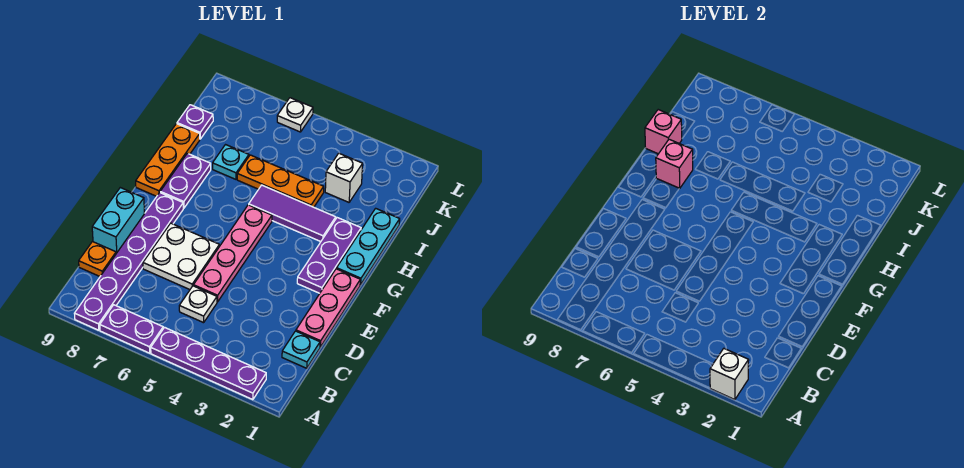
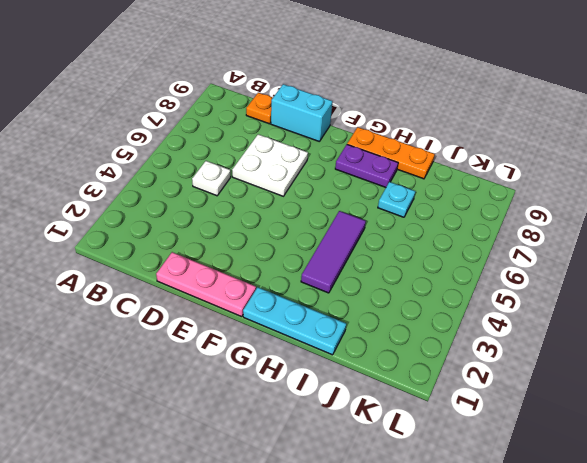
none -> purple plate A2:A5 level 1
none -> purple plate A6:A7 level 1
none -> purple plate A8:F8 level 1

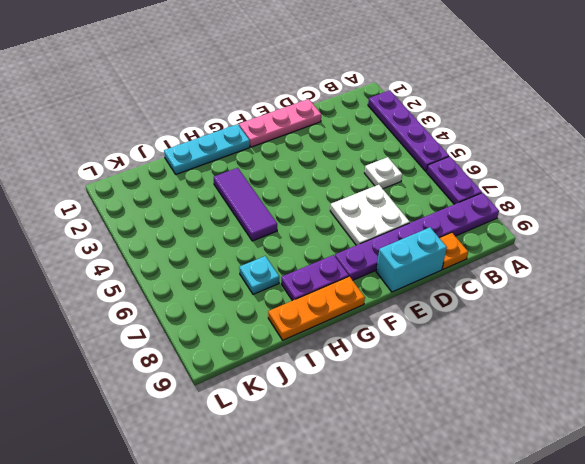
none -> cyan plate C1 level 1
none -> pink plate D5:G5 level 1
none -> purple plate F2:H2 level 1

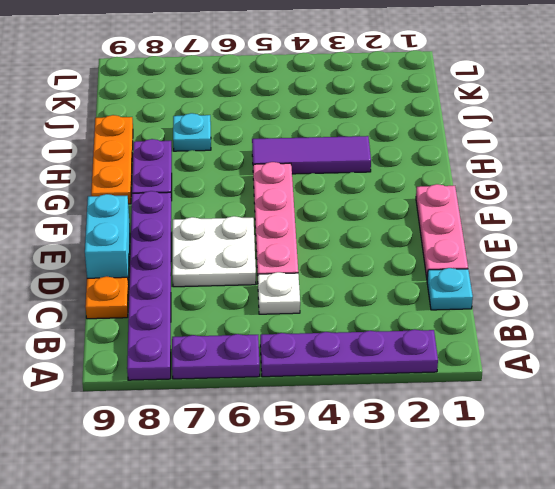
none -> purple plate F2:H2 level 1
none -> cyan plate G1:I1 level 1
none -> orange plate I4:I6 level 1

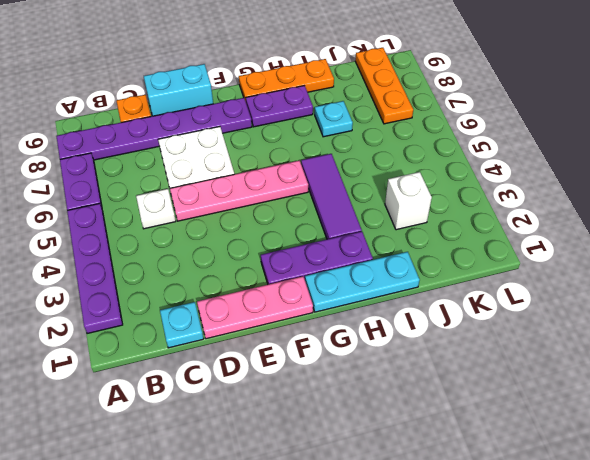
orange plate K7:K9 level 1 -> orange plate I4:I6 level 1
none -> purple plate J9 level 1
none -> white plate L6 level 1
none -> white brick A2 level 2

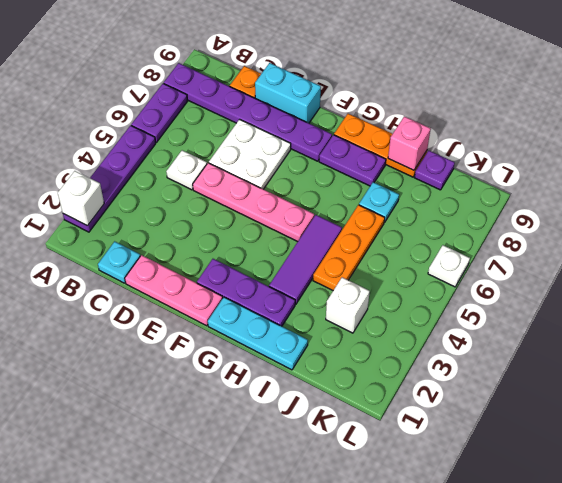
none -> pink brick H8 level 2

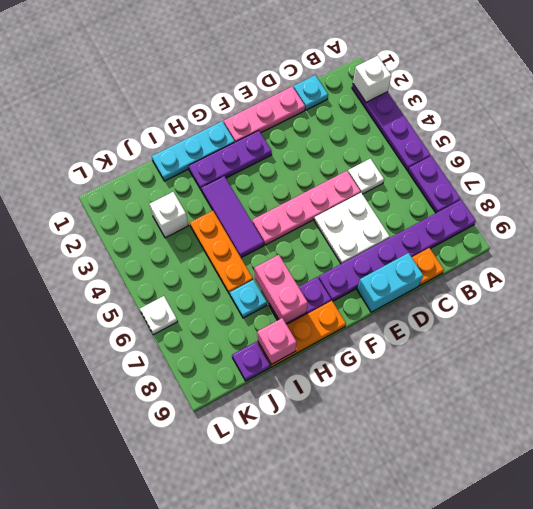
pink brick H7:H8 level 2 -> pink brick H8 level 2

